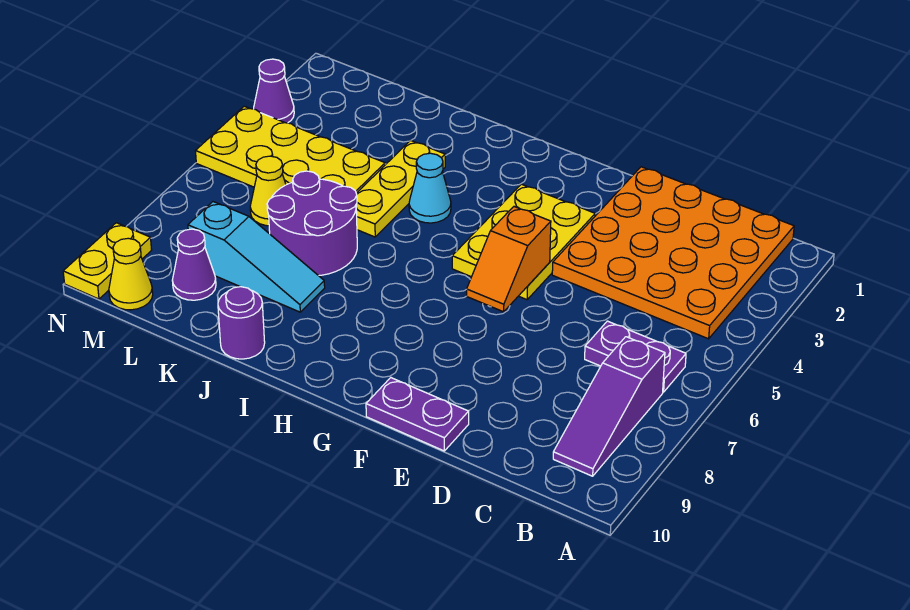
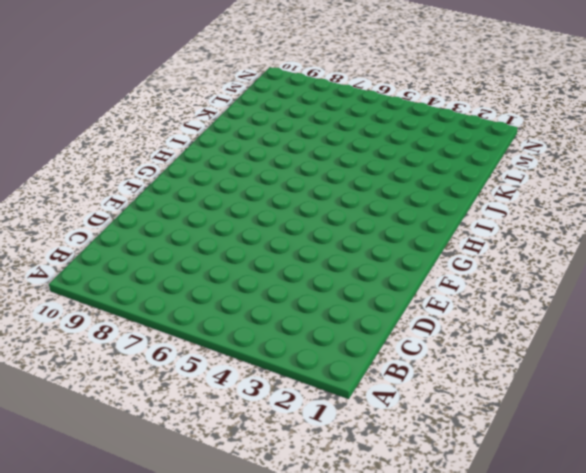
none -> orange plate B1:E4 level 1
none -> purple plate B6:C6 level 1
none -> purple slope B7:B9 level 1 top 7

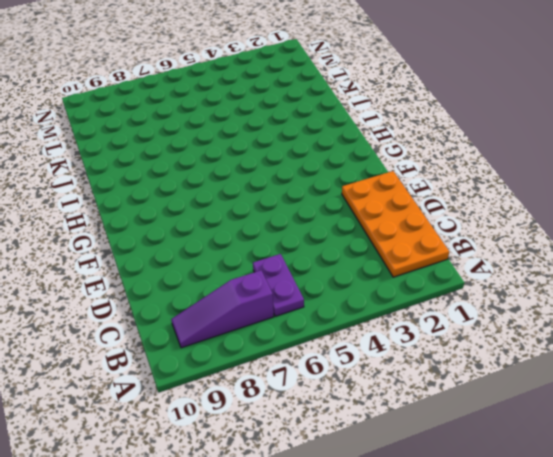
orange plate B1:E2 level 1 -> orange plate B1:E4 level 1
none -> purple plate E10:F10 level 1
none -> yellow plate F3:G5 level 1
none -> cyan cone I4 level 1

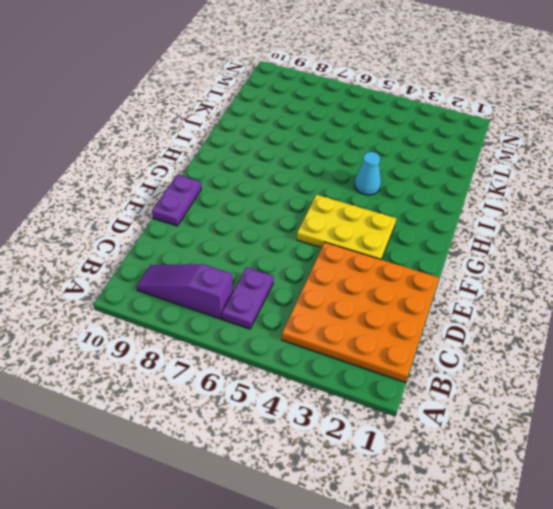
none -> yellow plate J3:J5 level 1
none -> purple round brick J6:K7 level 1
none -> cyan slope J8:L8 level 1 top L

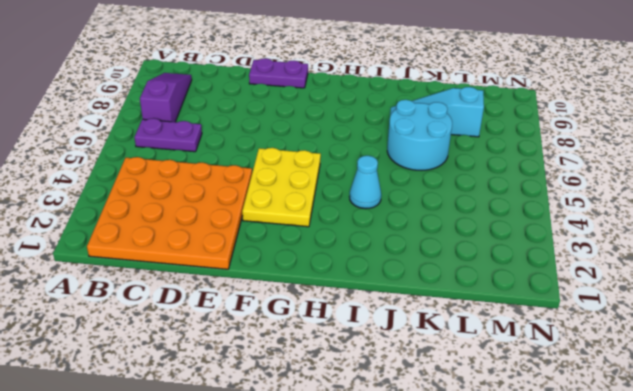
cyan round brick J6:K7 level 1 -> purple round brick J6:K7 level 1
none -> yellow plate J3:J5 level 1
none -> purple round brick J10 level 1
none -> yellow plate K4:N5 level 1

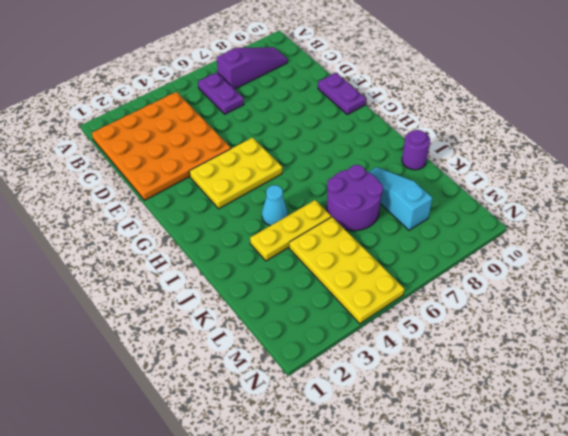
none -> yellow cone L6 level 1
none -> purple cone L9 level 1
none -> yellow cone M10 level 1

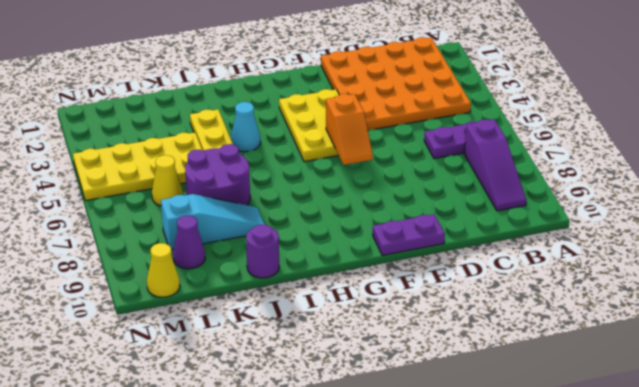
none -> purple cone N3 level 1
none -> yellow plate N9:N10 level 1

